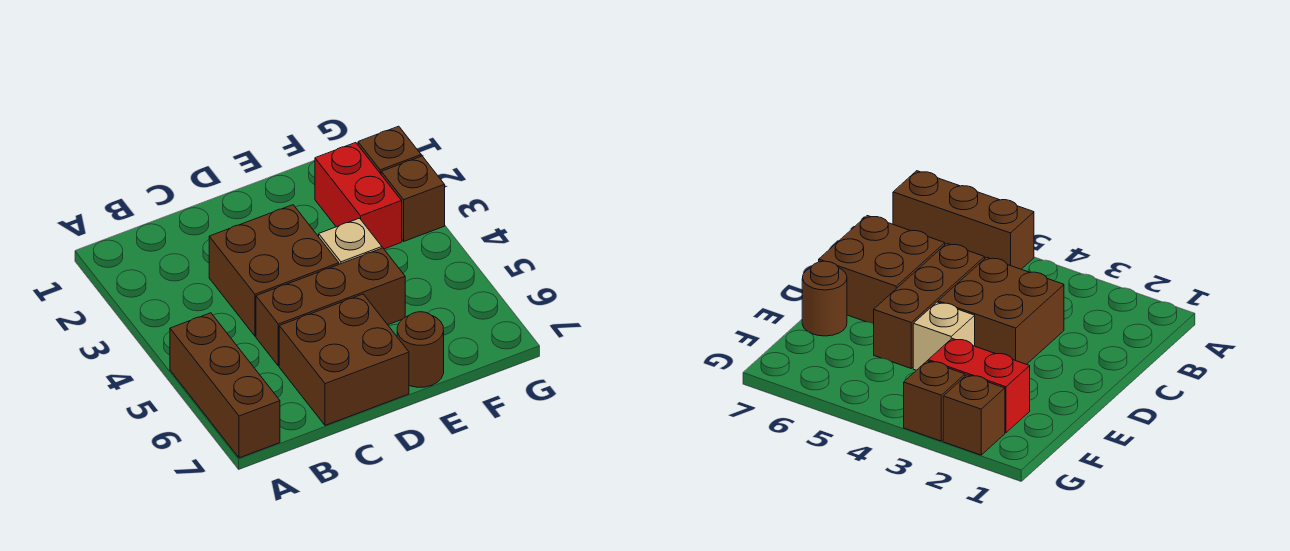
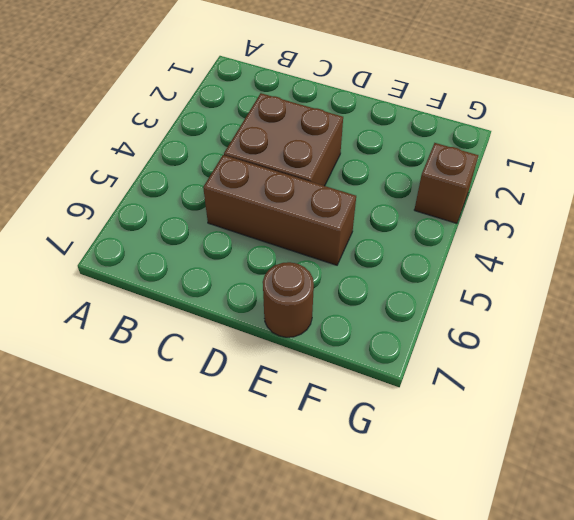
none -> brown brick A5:A7 level 1
none -> brown brick C6:D7 level 1

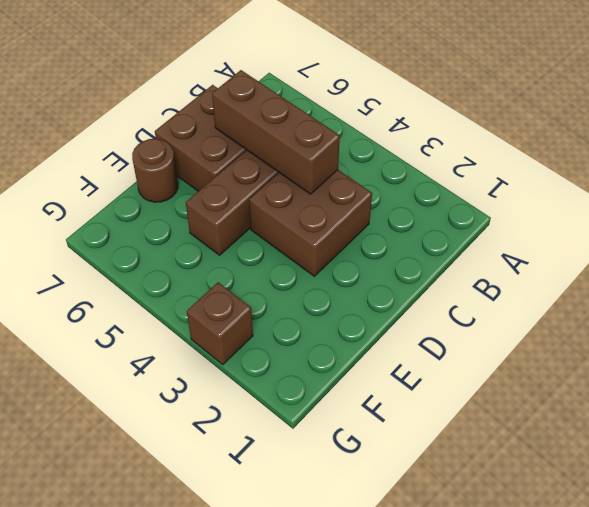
brown brick C4:C6 level 2 -> brown brick A5:A7 level 1
none -> tan brick E4 level 1
none -> red brick F2:F3 level 1

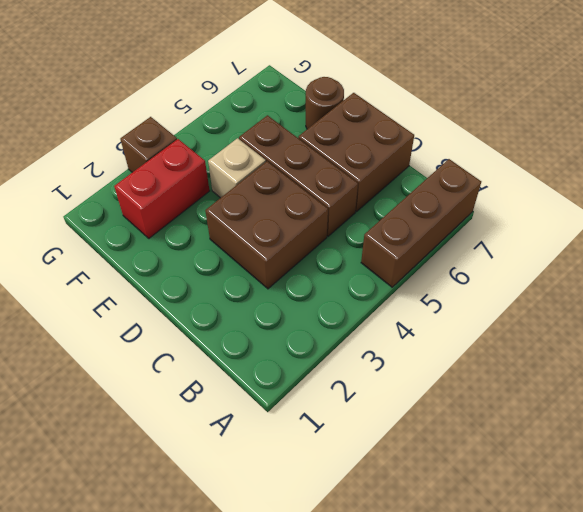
none -> brown brick G2 level 1

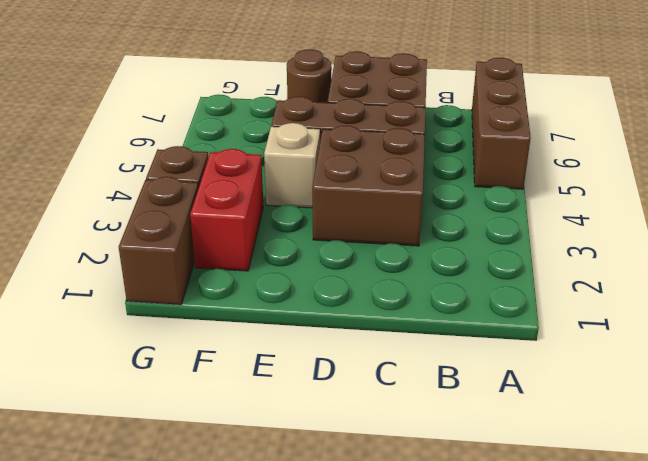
brown brick G1:G2 level 1 -> brown brick G2 level 1

